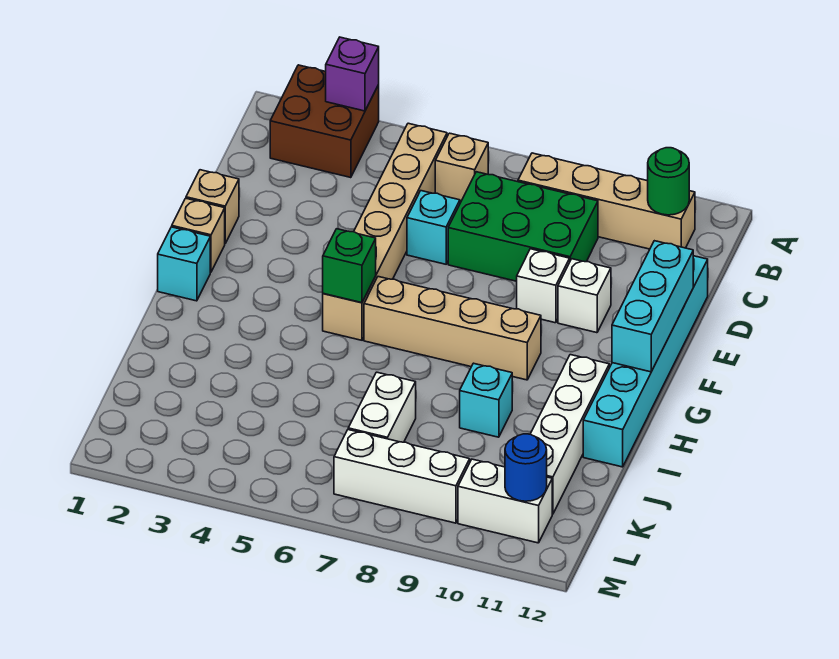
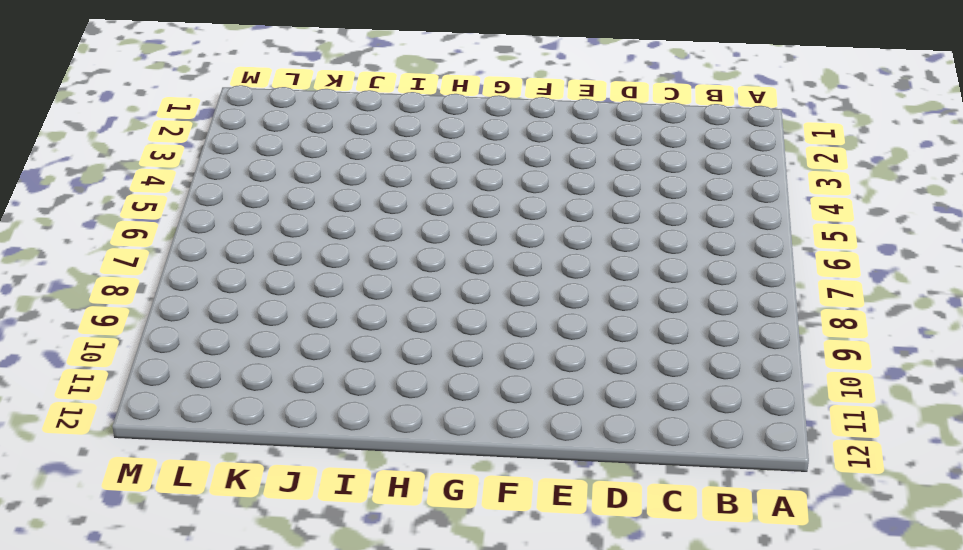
none -> brown brick A2:B3 level 1
none -> tan brick B5:G5 level 1
none -> tan brick B6 level 1

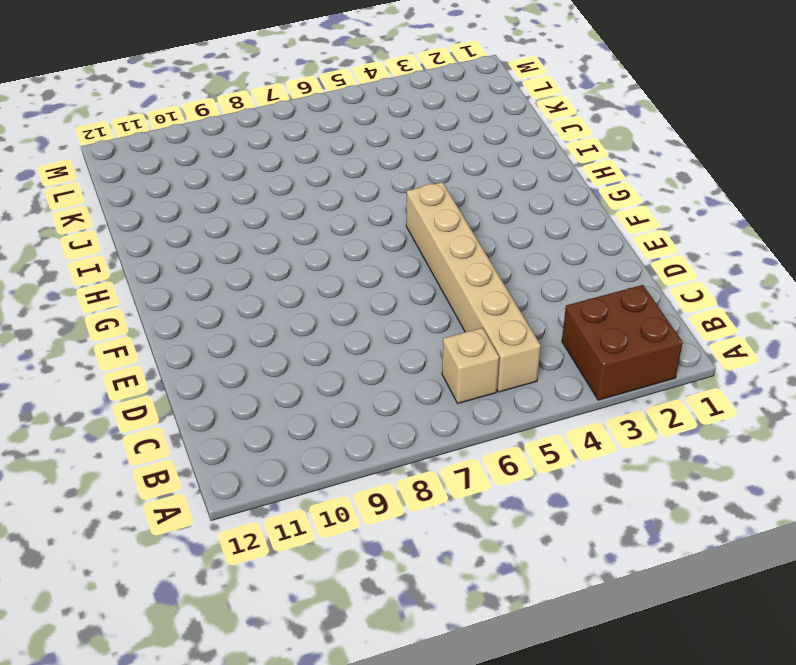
none -> tan brick B8:B11 level 1
none -> green brick C7:D9 level 1
none -> cyan brick D6 level 1

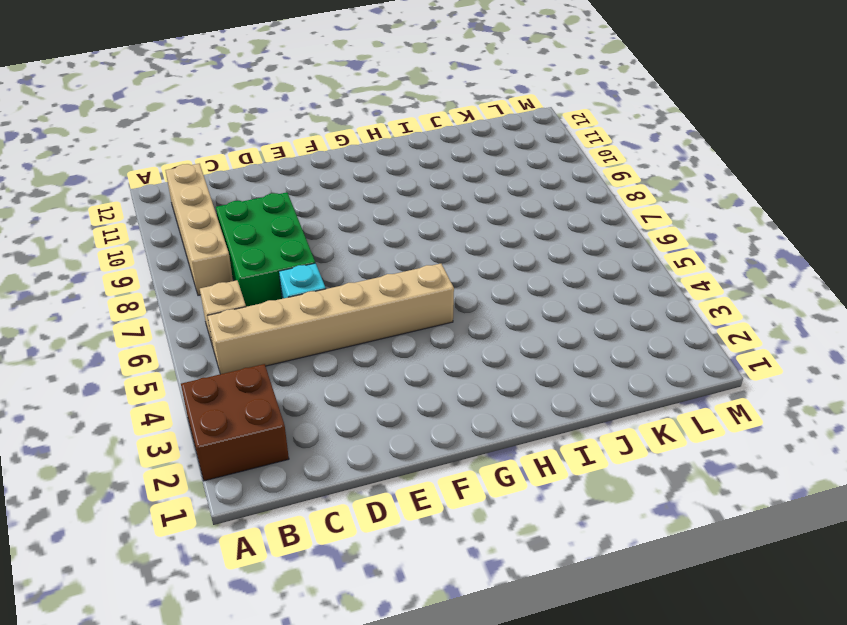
none -> cyan brick D12:I12 level 1
none -> tan brick E1 level 1
none -> white brick E9 level 1

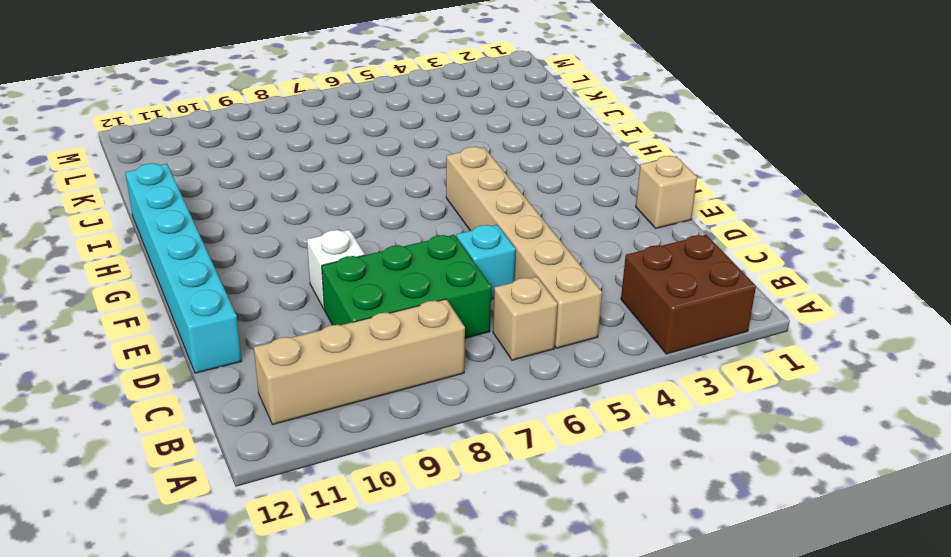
none -> white brick E10 level 1
none -> tan brick F1 level 1
none -> cyan brick G1 level 1

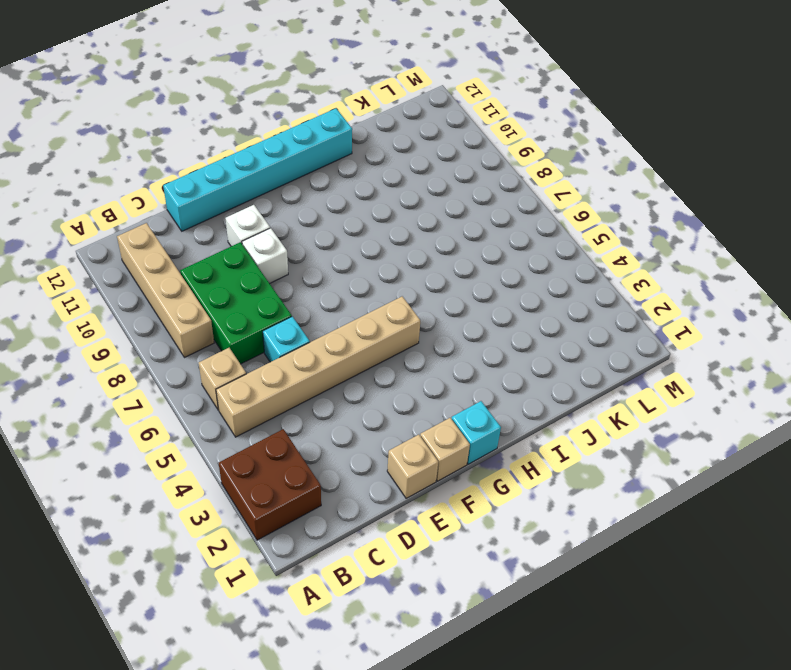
none -> tan brick G6:G9 level 1
none -> white brick H11:K11 level 1
none -> cyan brick I9 level 1

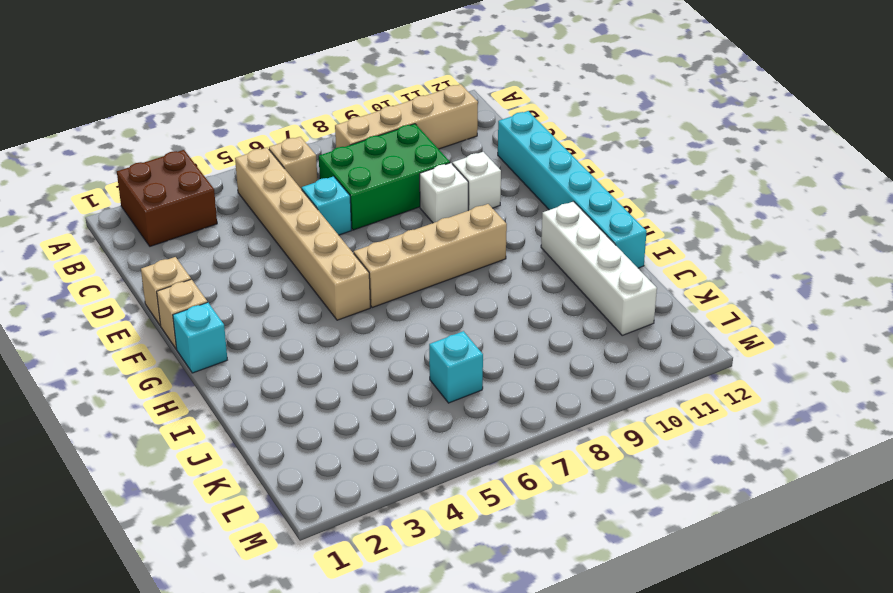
cyan brick K6 level 1 -> cyan brick I9 level 1
none -> white brick J7:K7 level 1
none -> white brick L7:L9 level 1
none -> white brick L10:L11 level 1

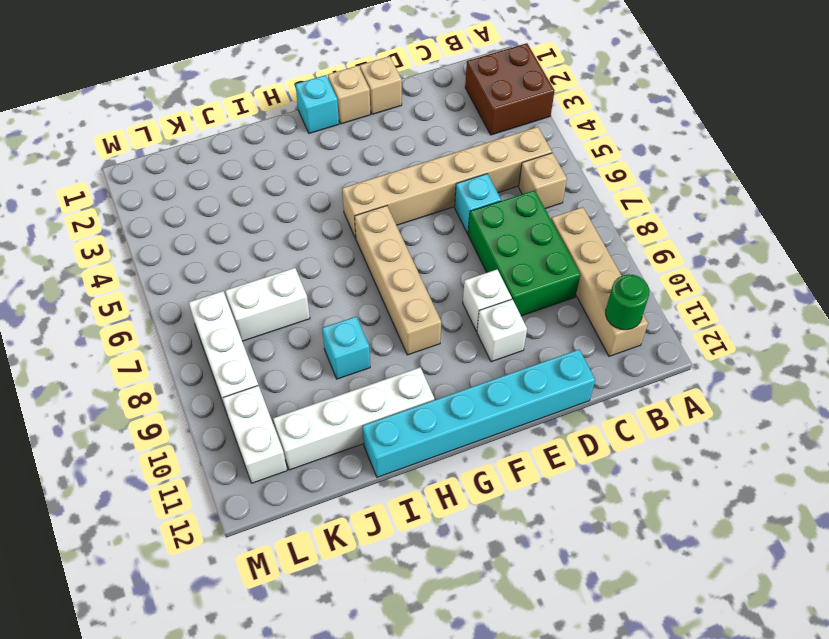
none -> purple brick A3 level 2
none -> cyan brick E12:G12 level 2
none -> green brick G5 level 2

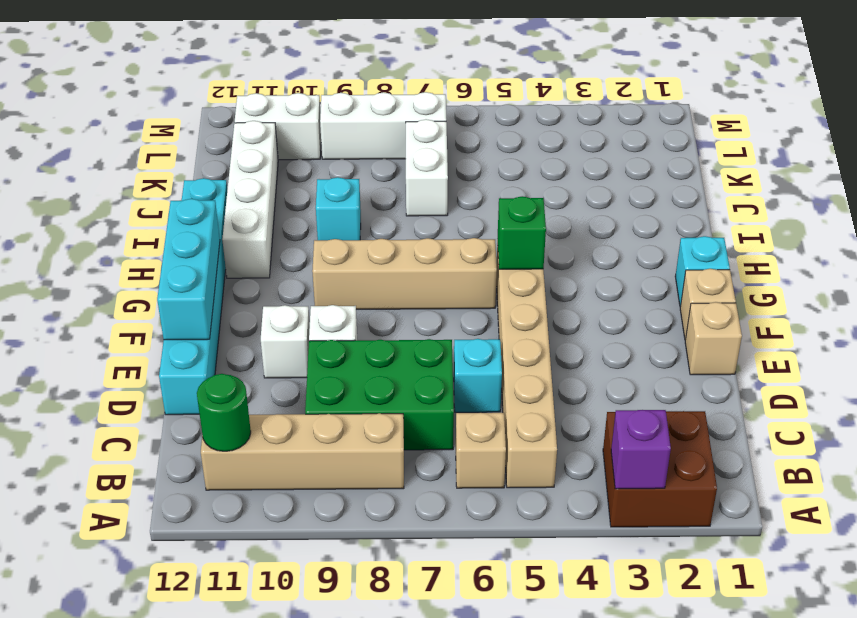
none -> blue round brick L11 level 2

